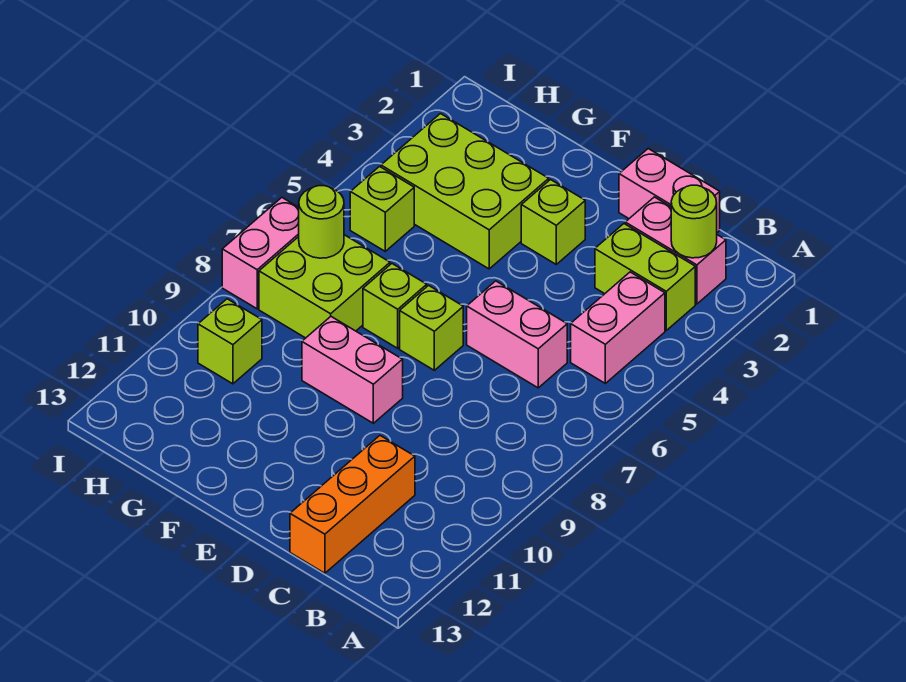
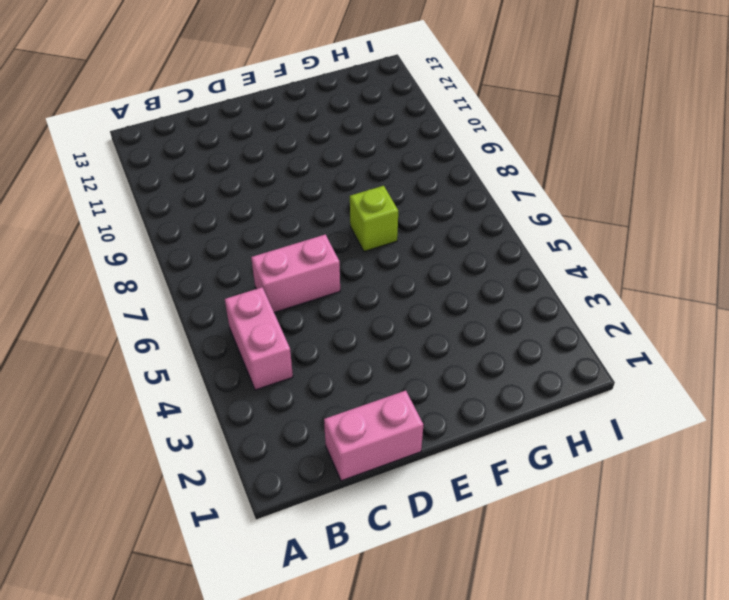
none -> pink brick B2:C2 level 1
none -> lime brick B3:C3 level 1
none -> orange brick C11:C13 level 1

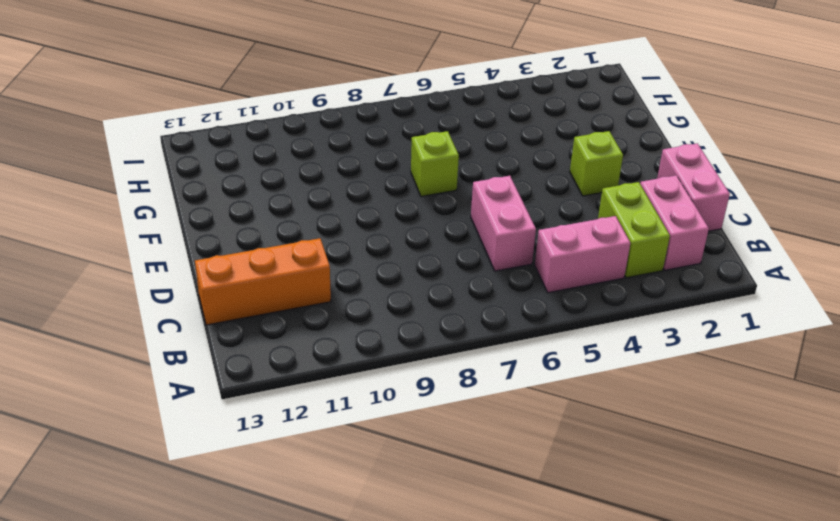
none -> lime brick E7 level 1
none -> pink brick E9:F9 level 1
none -> lime brick F3:H4 level 1

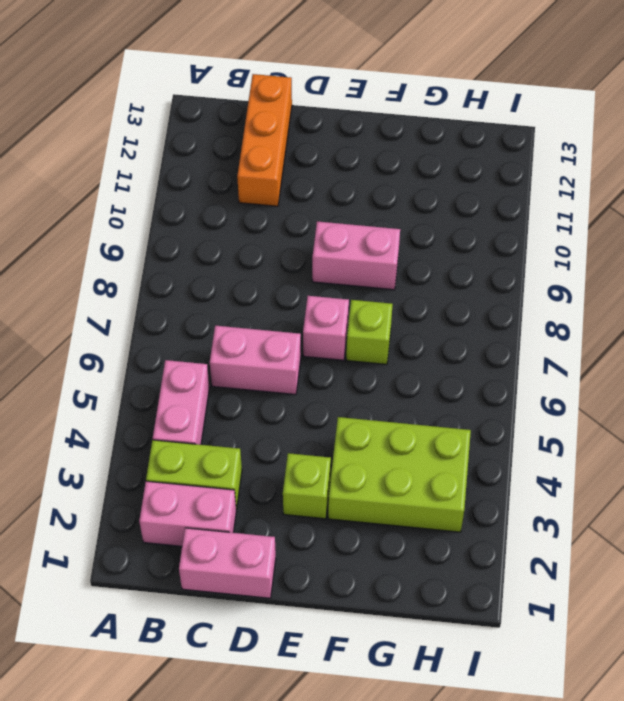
pink brick E7 level 1 -> lime brick E7 level 1
none -> lime brick G7:H8 level 1
none -> lime brick H5 level 1
none -> lime brick H10 level 1

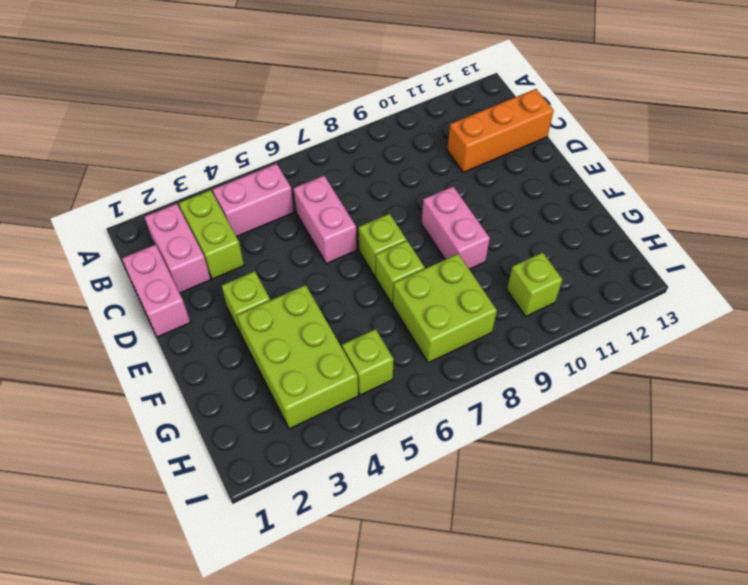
none -> pink brick I7:I8 level 1
none -> lime round brick B2 level 2
none -> lime round brick H7 level 2

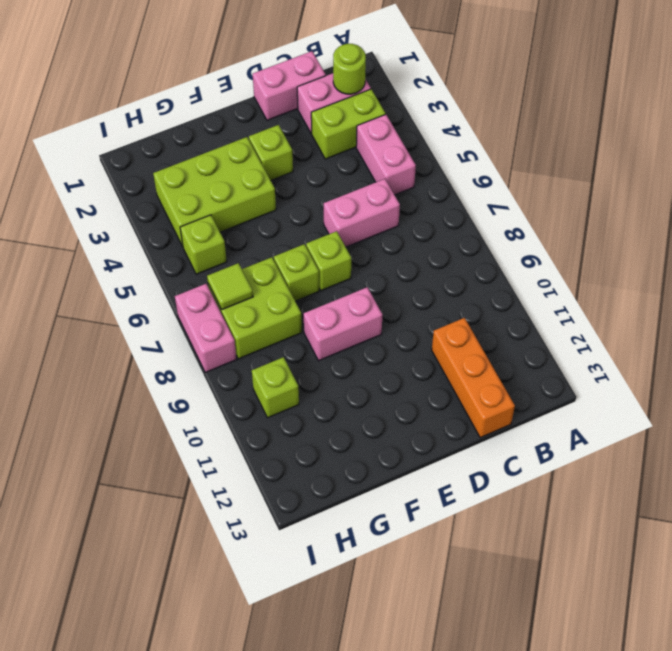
lime tile H7 level 2 -> lime round brick H7 level 2

